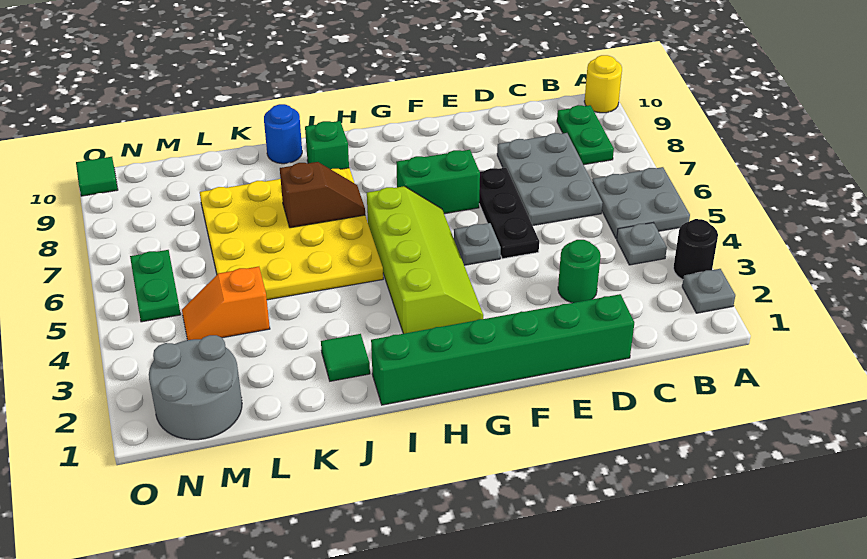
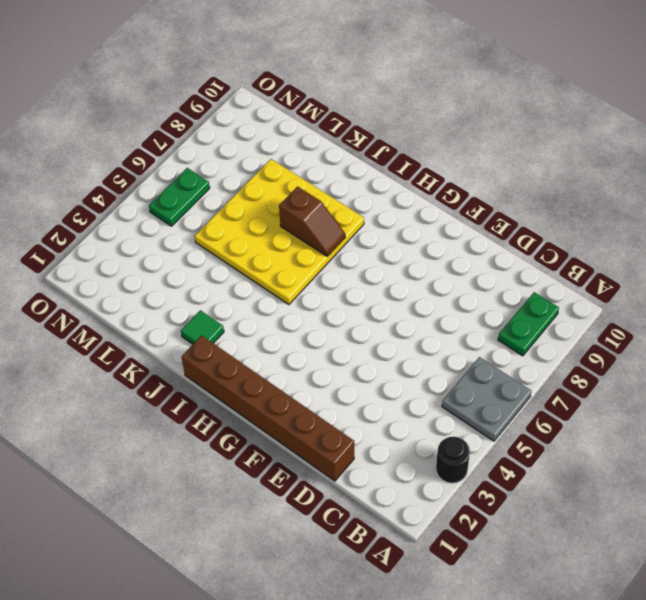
brown brick D1:I1 level 1 -> green brick D1:I1 level 1
none -> grey plate A2 level 1
none -> yellow round brick A10 level 1
none -> grey plate B4 level 1

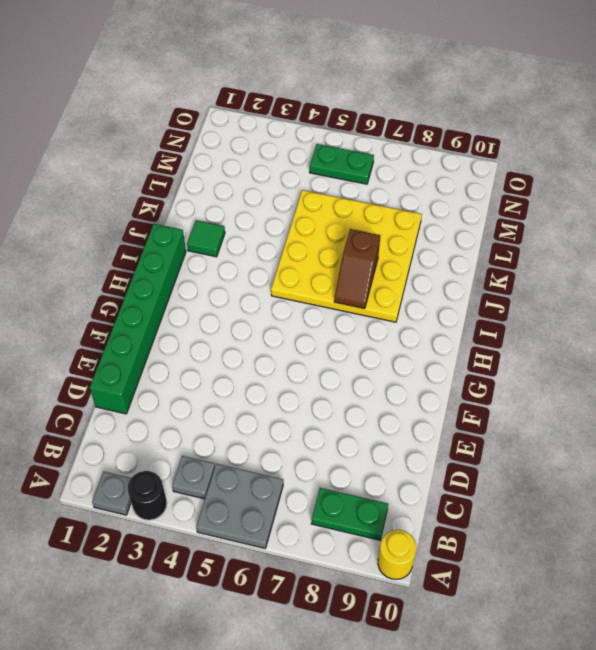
none -> grey plate C6:D8 level 1
none -> green round brick D3 level 1
none -> black plate E5:E7 level 1

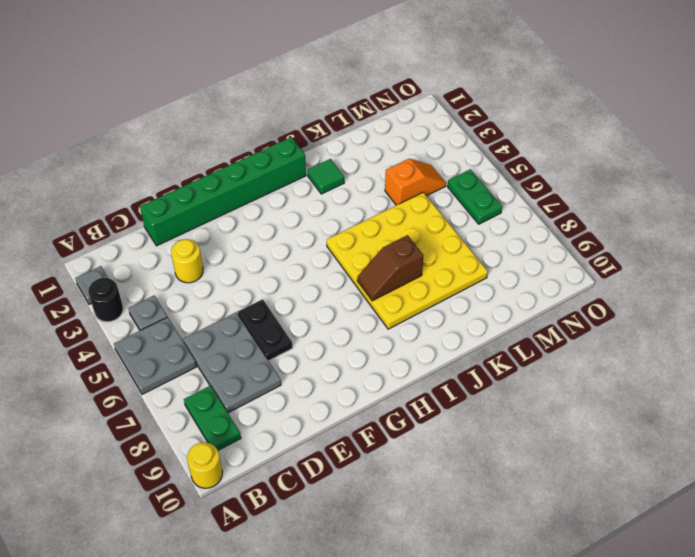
yellow round brick D3 level 1 -> green round brick D3 level 1
black plate E6:E7 level 1 -> black plate E5:E7 level 1
none -> grey plate F5 level 1
none -> green brick F7:G7 level 1
none -> lime slope G3:H6 level 1 top H

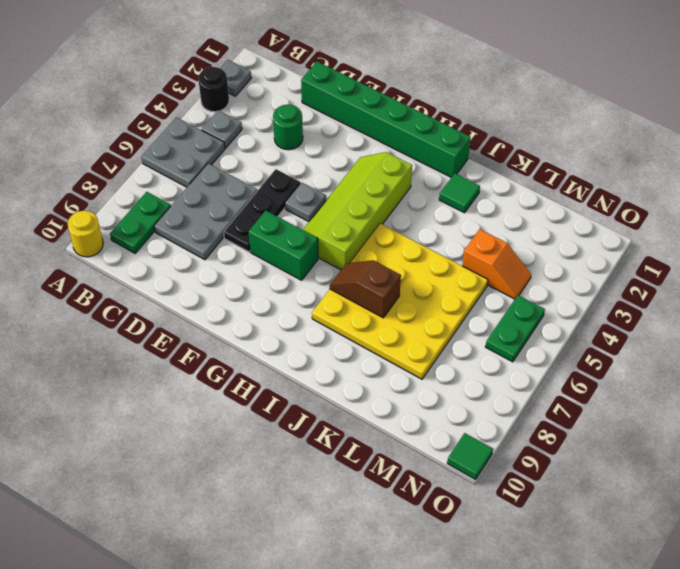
none -> green brick I9 level 1
none -> blue round brick J10 level 1
none -> grey round brick M1:N2 level 1

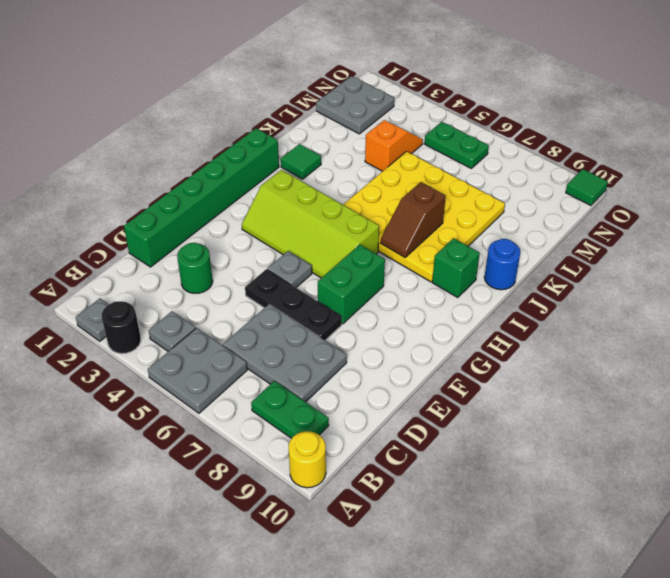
grey plate M1:N2 level 1 -> grey round brick M1:N2 level 1

